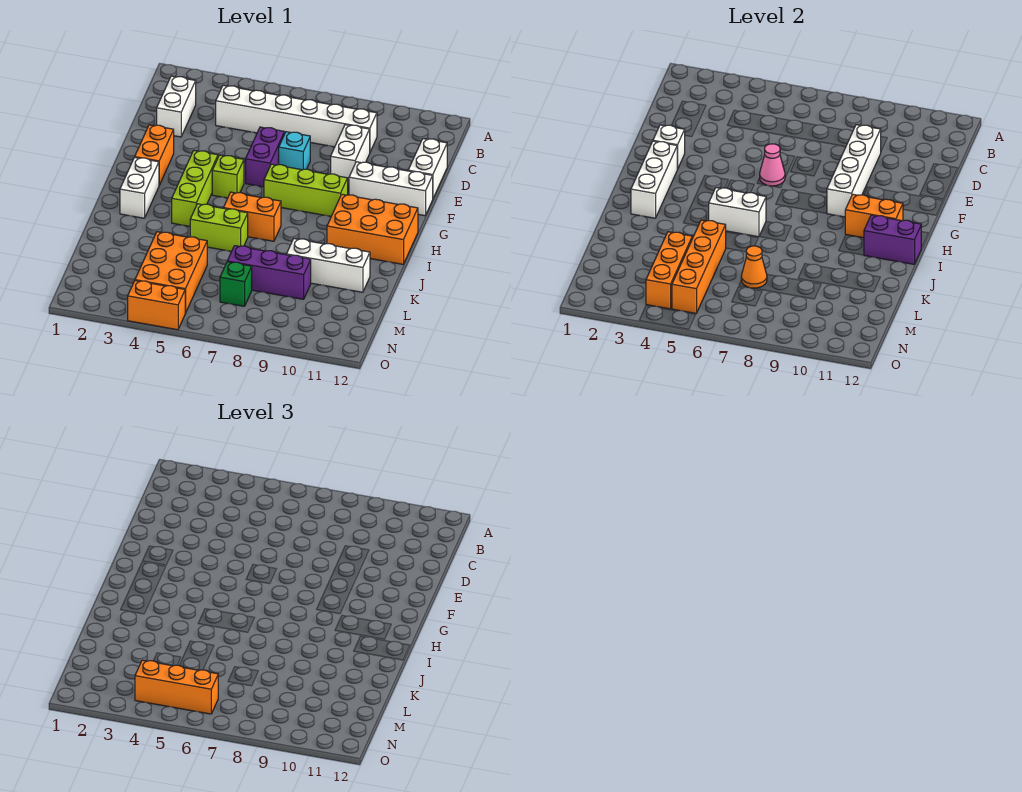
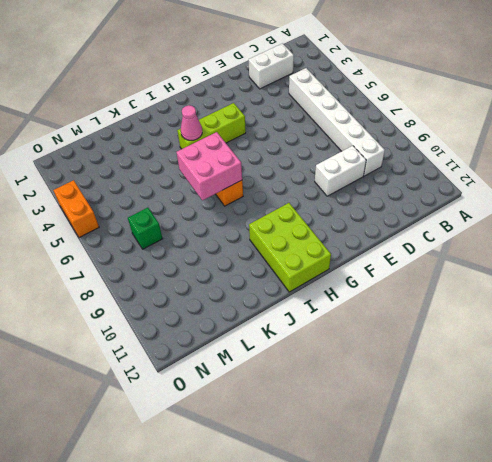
lime brick H10:I12 level 1 -> orange brick H10:I12 level 1
pink cone I4 level 2 -> pink cone F6 level 2
pink brick I6:J7 level 2 -> white brick I5:I6 level 2
none -> white brick D12:E12 level 1
none -> purple brick E6:F6 level 1
none -> cyan brick E7 level 1
none -> orange brick F2:G2 level 1

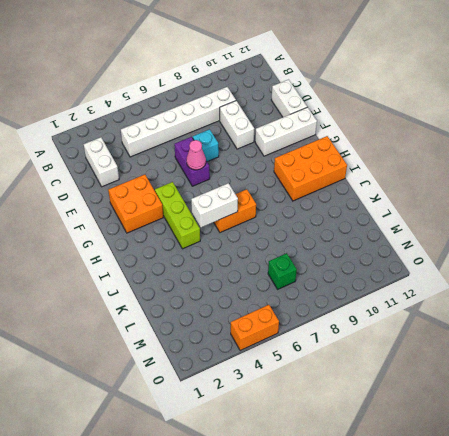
orange brick F2:G3 level 1 -> orange brick F2:G2 level 1
none -> lime brick G5 level 1
none -> lime brick G7:G9 level 1
none -> white brick H2:I2 level 1
none -> lime brick J5:J6 level 1

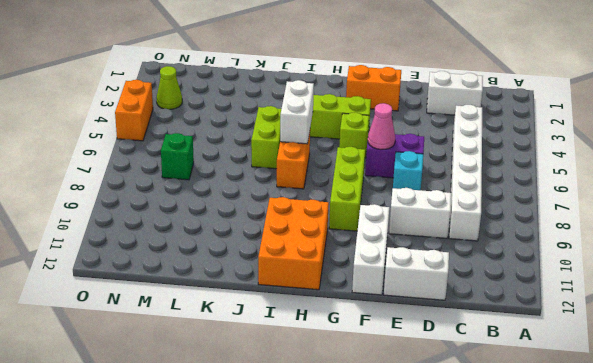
lime cone N3 level 1 -> none
none -> white brick H2:I2 level 1
none -> white brick K9:K11 level 1
none -> orange brick L4:N5 level 1
none -> purple brick L7:L9 level 1

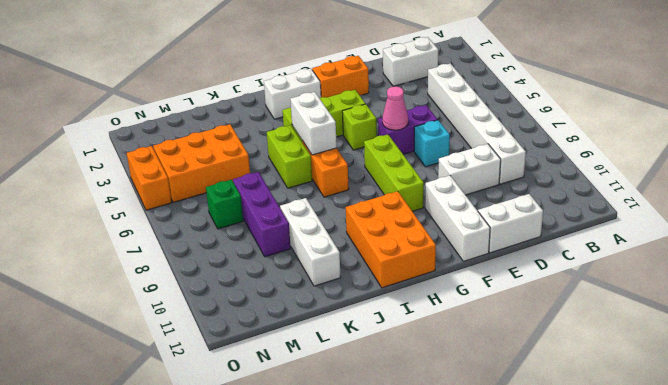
none -> white brick D9:G9 level 2
none -> white brick F2 level 2
none -> white brick G2:I2 level 2
none -> orange brick H10:H11 level 2

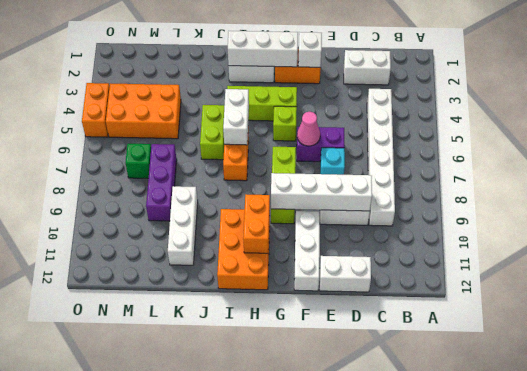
none -> purple brick I11:I12 level 2
none -> orange brick K5:N5 level 2
none -> orange brick L4:N4 level 2
none -> orange cone L7 level 2

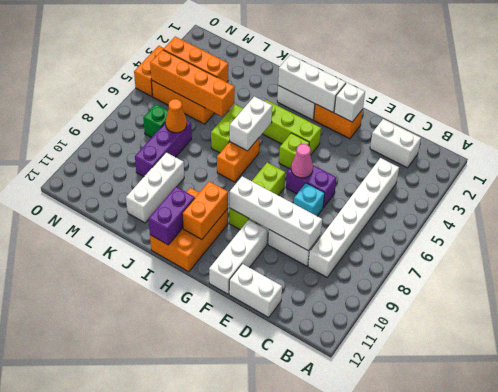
none -> orange brick N4:N6 level 3

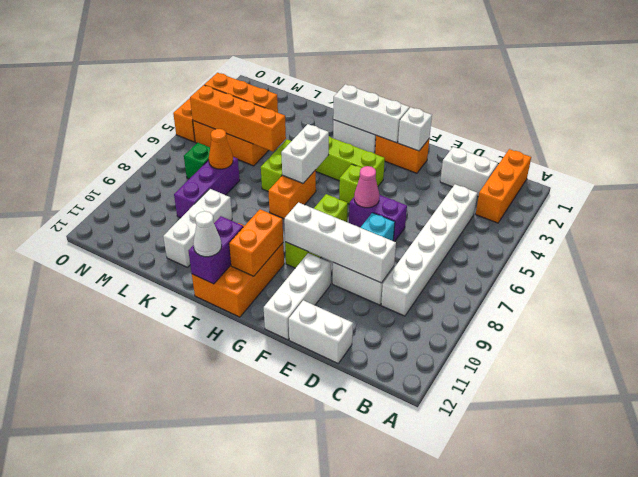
orange brick B1:B3 level 1 -> orange brick N4:N6 level 3
white cone I12 level 3 -> none

